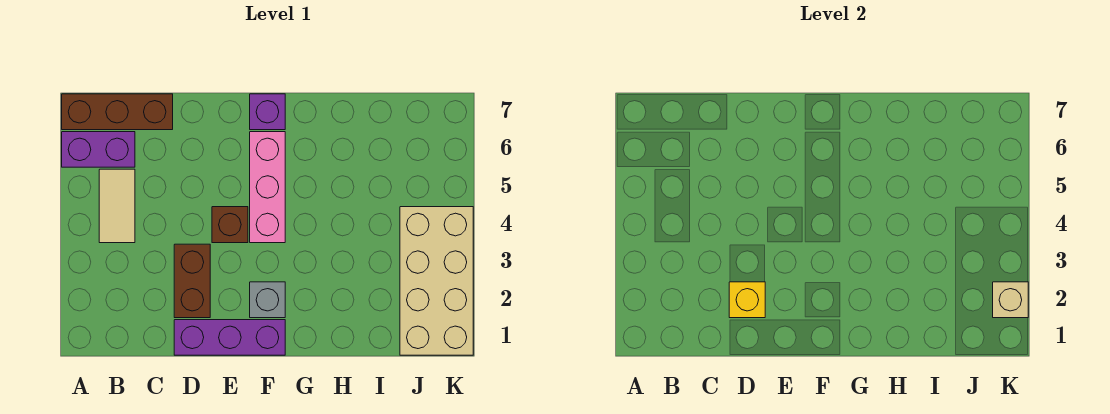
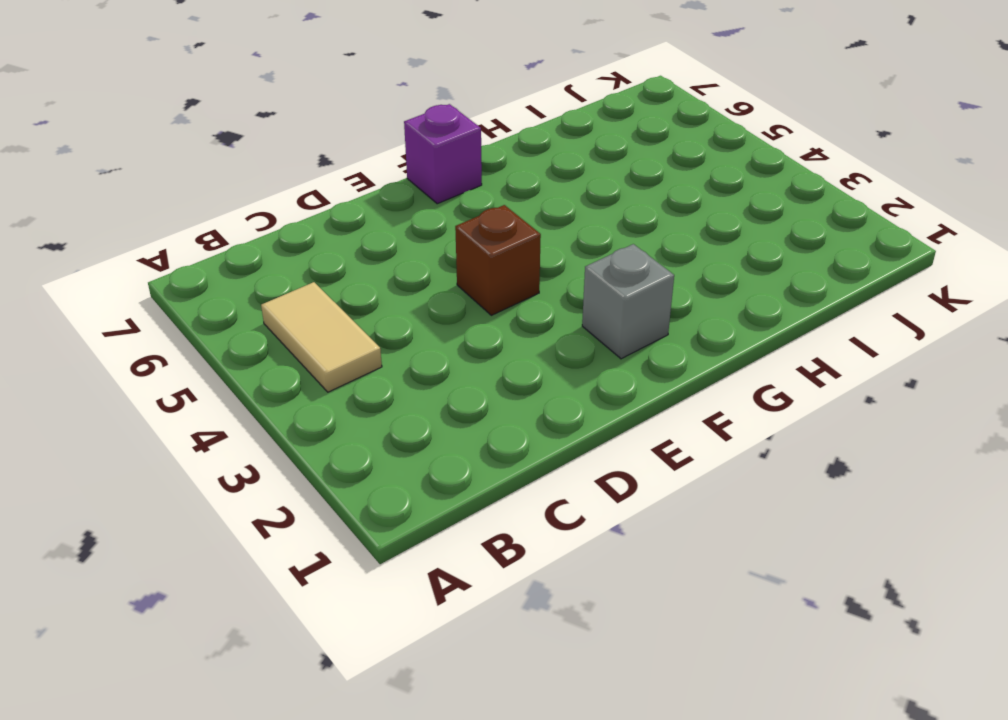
none -> purple brick A6:B6 level 1
none -> brown brick A7:C7 level 1
none -> purple brick D1:F1 level 1

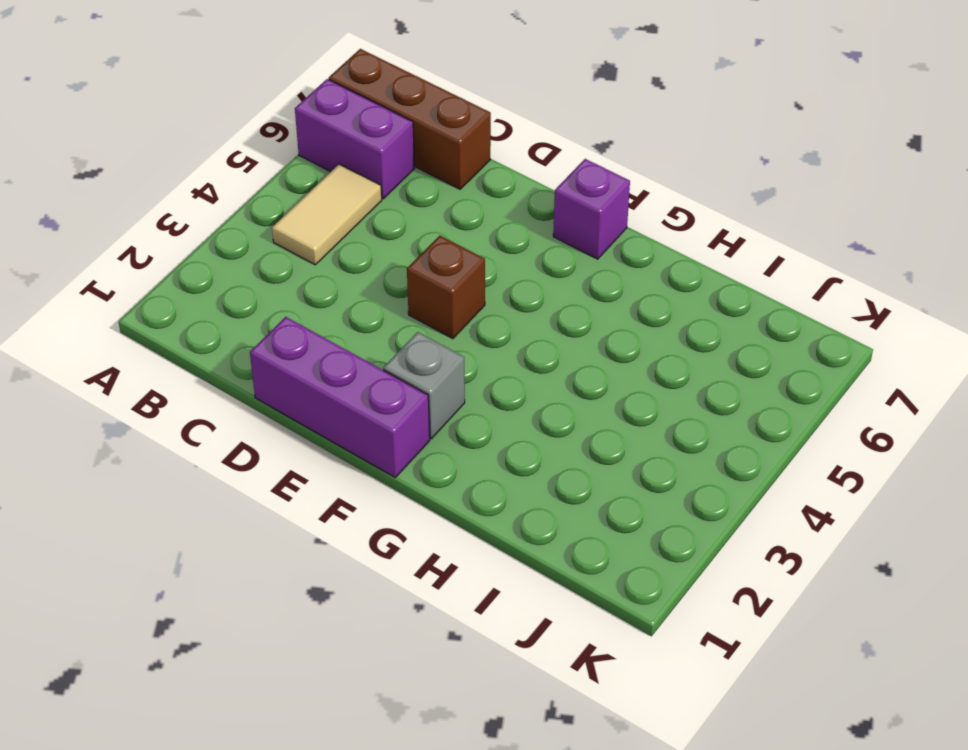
none -> brown brick D2:D3 level 1
none -> pink brick F4:F6 level 1
none -> tan brick J1:K4 level 1

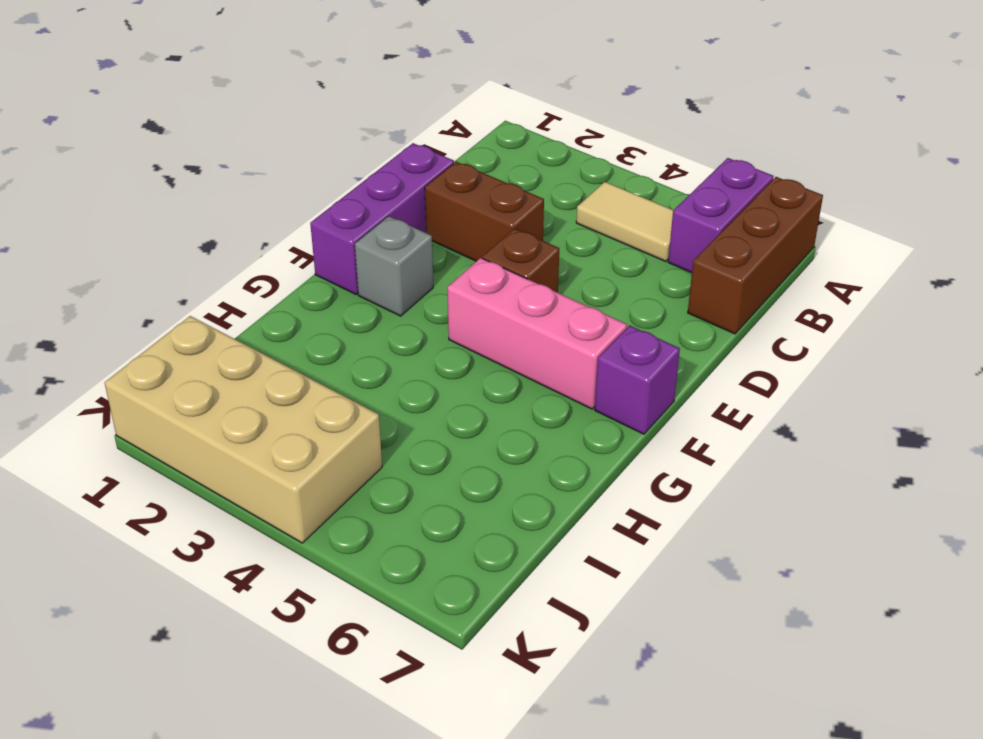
none -> yellow brick D2 level 2
none -> tan brick K2 level 2

